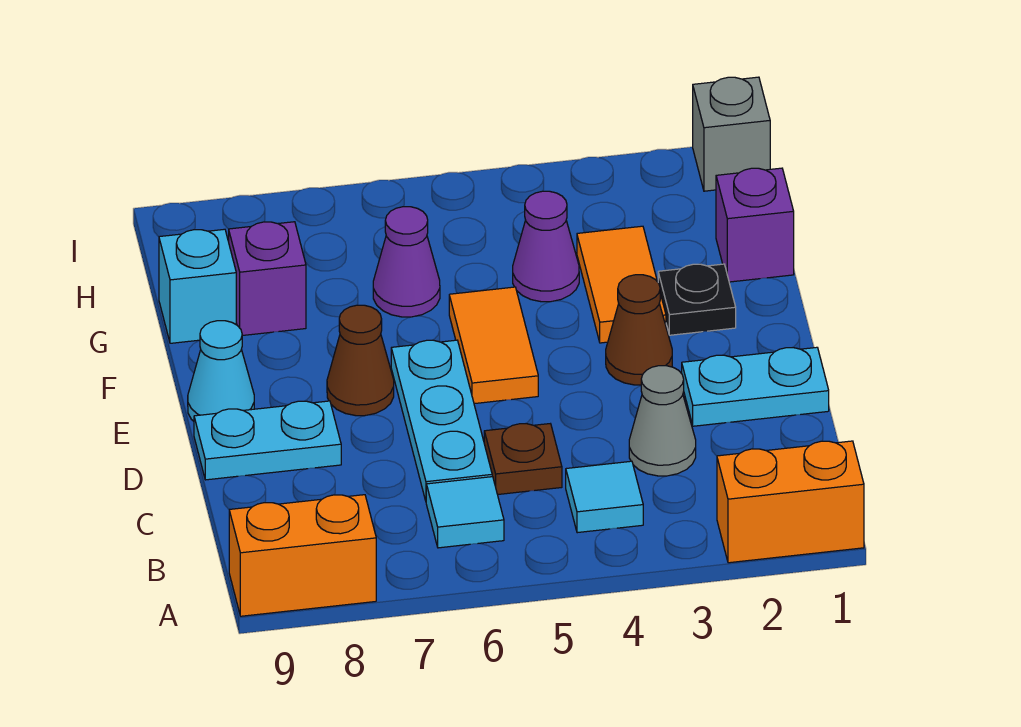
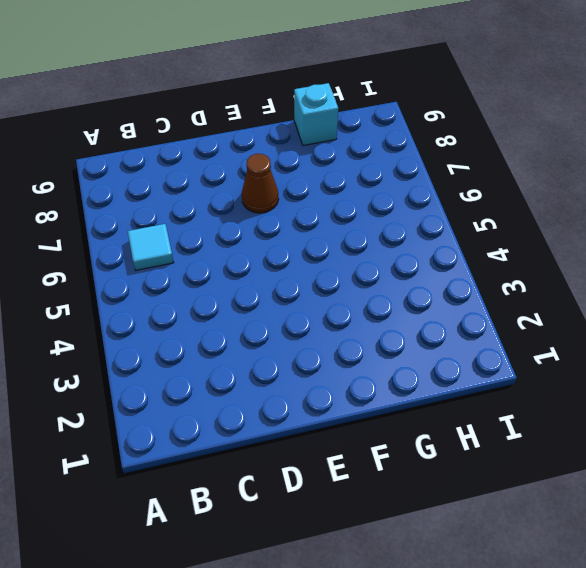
none -> orange brick A1:A2 level 1
none -> orange brick A8:A9 level 1
none -> cyan tile B4 level 1

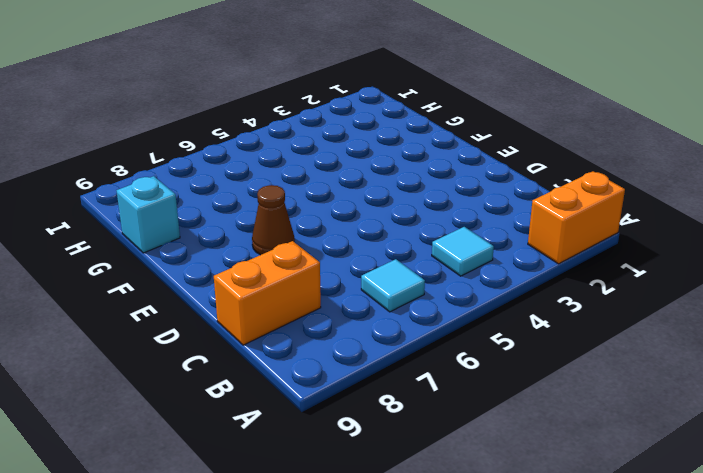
orange brick C8:C9 level 1 -> orange brick A8:A9 level 1
none -> grey cone C3 level 1
none -> brown plate C5 level 1
none -> cyan plate C6:E6 level 1

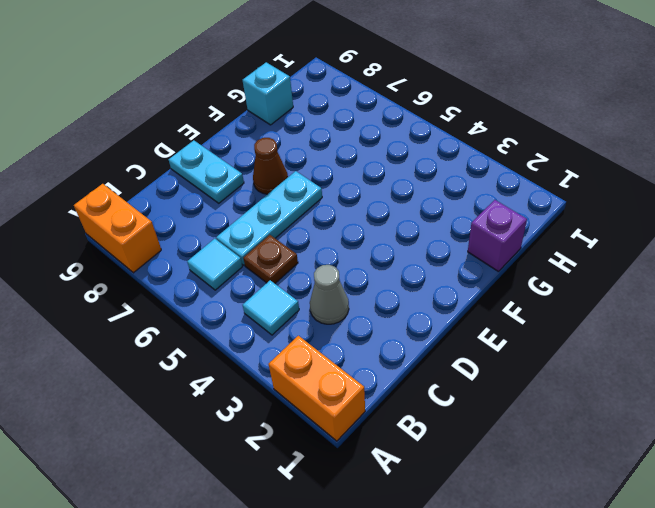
none -> cyan plate D1:D2 level 1
none -> brown cone E3 level 1
none -> orange tile E5:F5 level 1

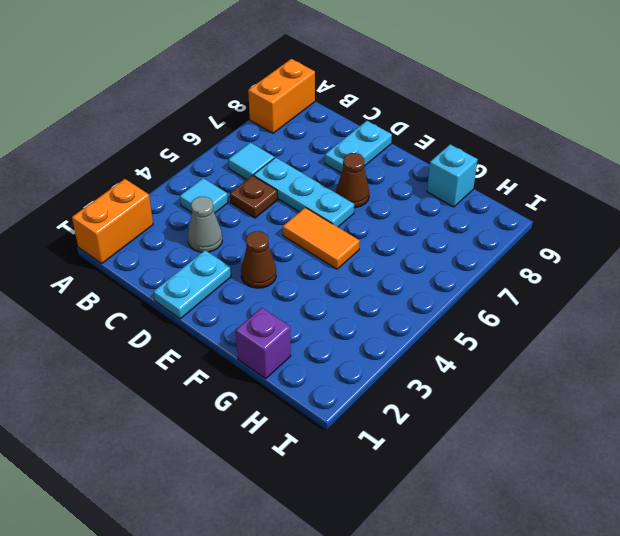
none -> cyan cone E9 level 1
none -> black plate F2 level 1
none -> orange tile F3:G3 level 1

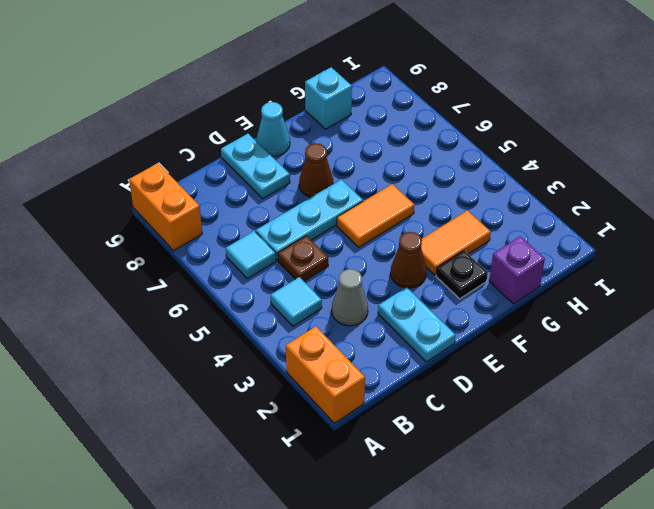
none -> purple cone G4 level 1
none -> purple cone G6 level 1
none -> purple brick G8 level 1

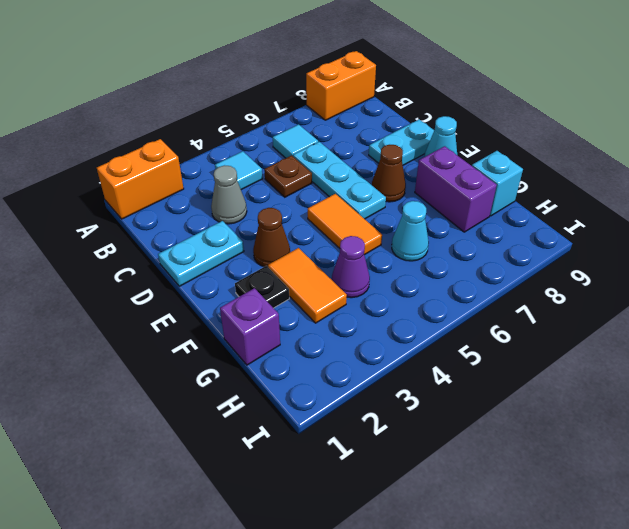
purple brick F8:G8 level 1 -> purple brick G8 level 1
cyan cone G6 level 1 -> purple cone G6 level 1
none -> grey brick I1 level 1

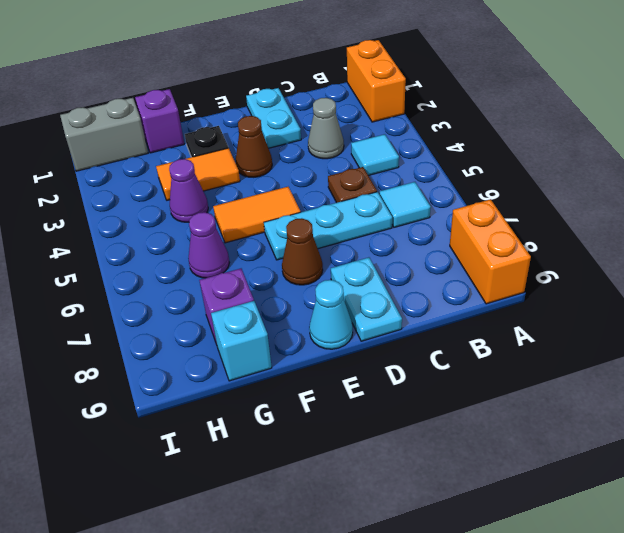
grey brick H1:I1 level 1 -> grey brick I1 level 1

